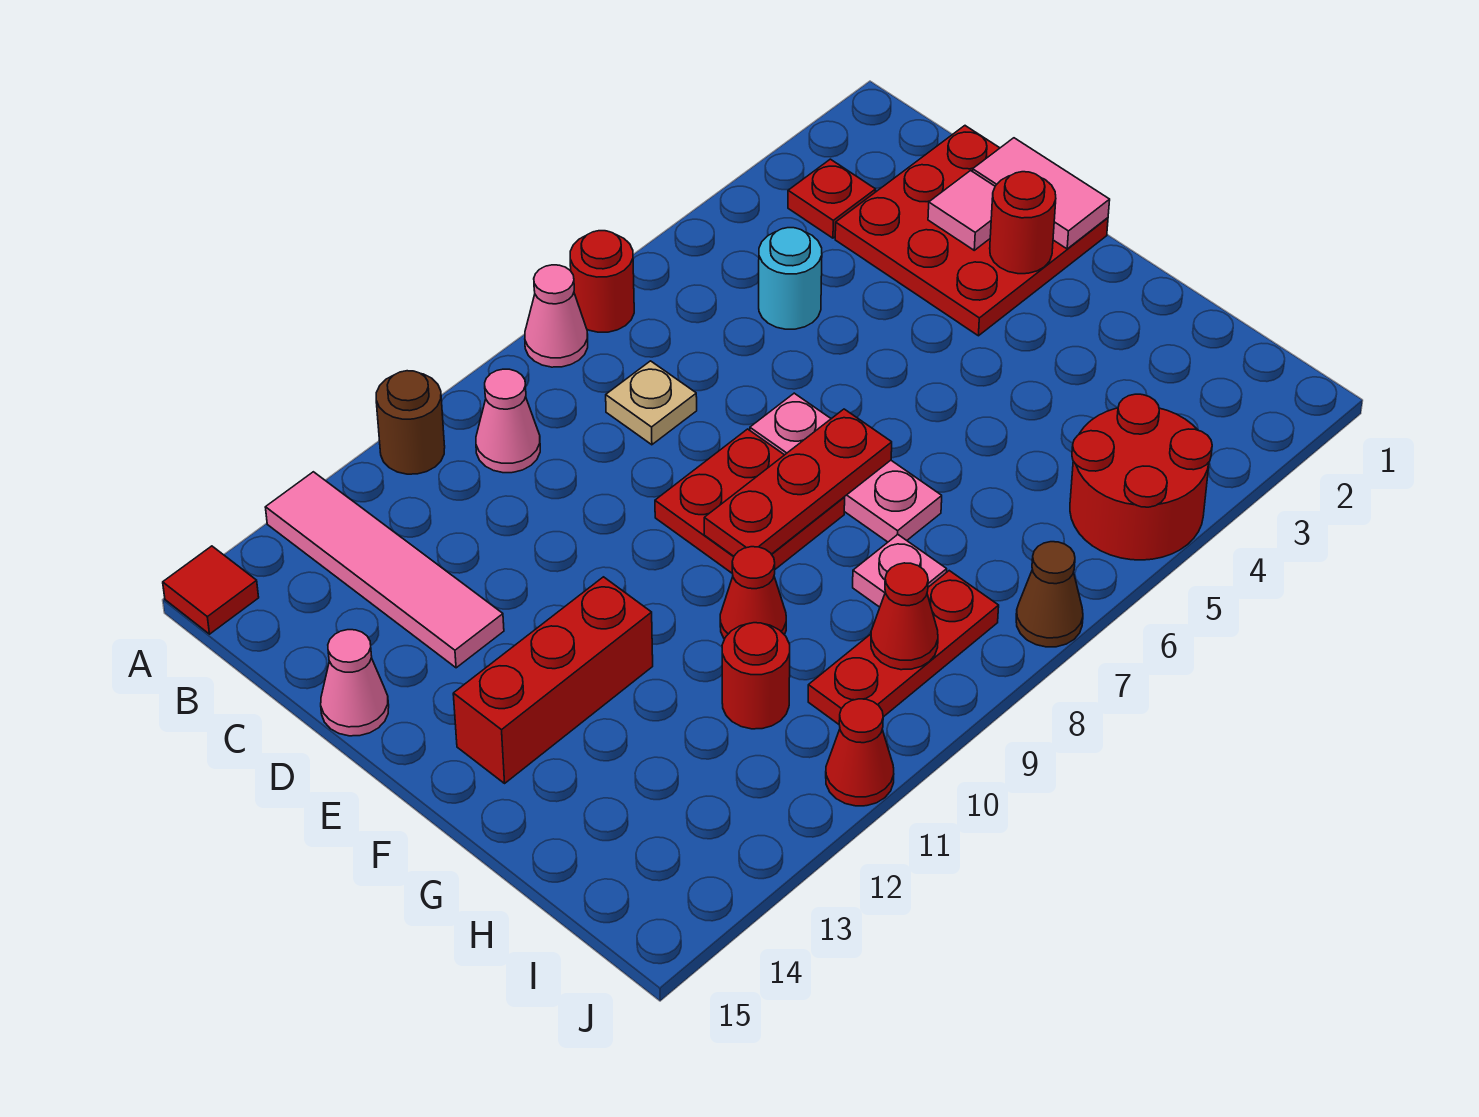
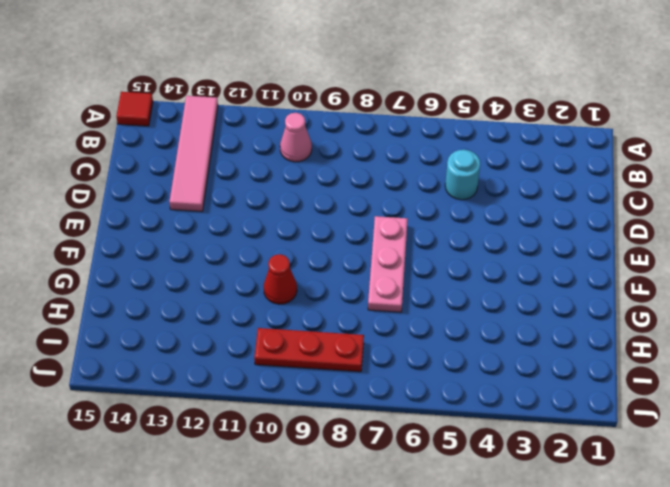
none -> red round brick A7 level 1
none -> pink cone A8 level 1
none -> brown round brick A11 level 1

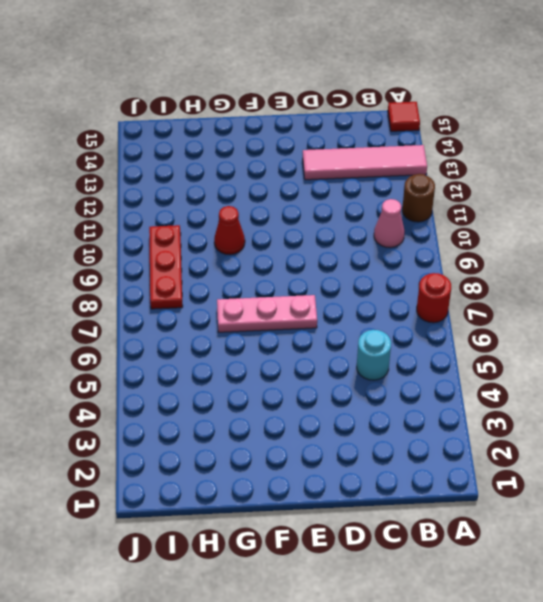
none -> pink cone A8 level 1
none -> red plate B3 level 1
none -> red plate C1:E3 level 1

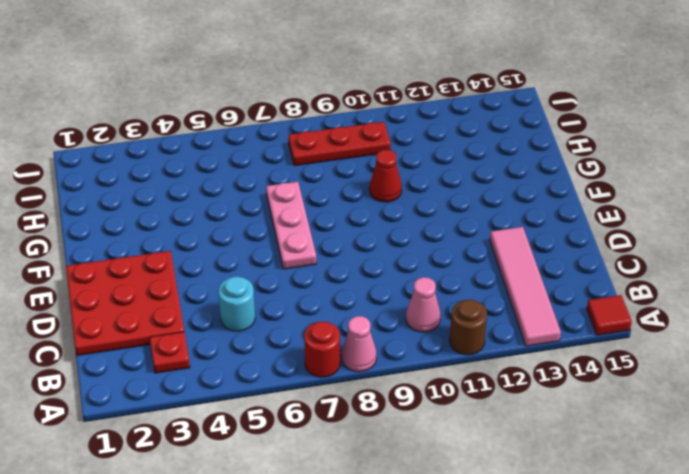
none -> tan plate C8 level 1
none -> pink cone D15 level 1
none -> red plate E8:F9 level 1

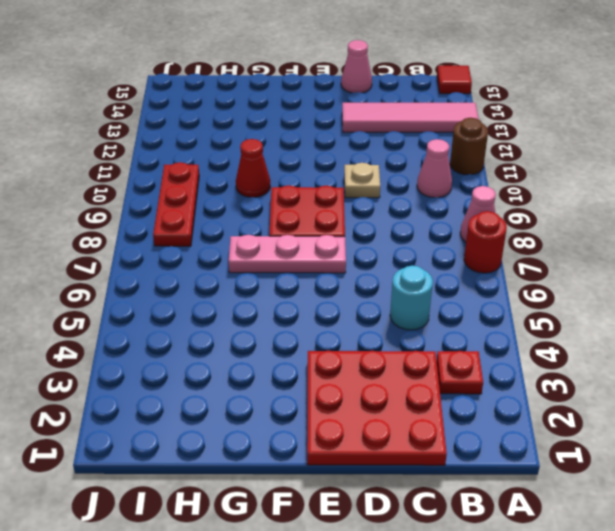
tan plate D10 level 1 -> tan plate C8 level 1
none -> red brick F12:F14 level 1
none -> pink plate H8 level 1
none -> red round brick H11 level 1

